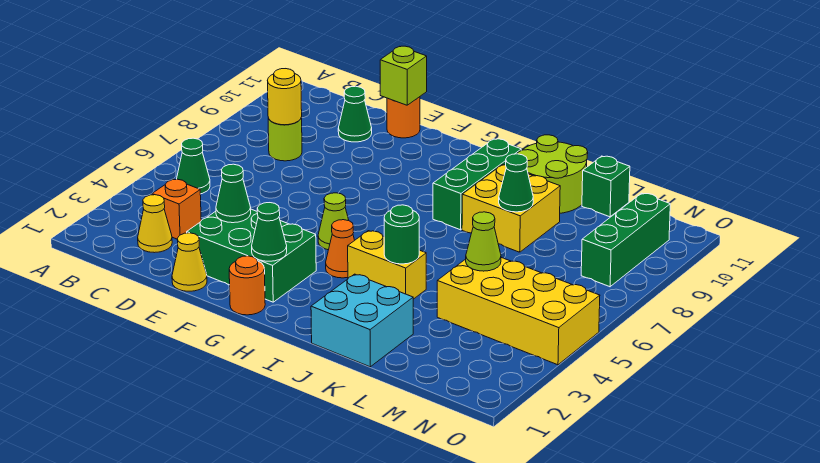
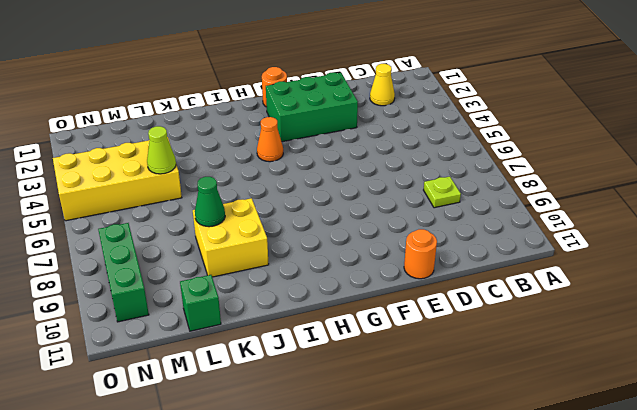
lime plate C8 level 1 -> lime round brick C8 level 1
none -> green cone B5 level 1
none -> orange brick C3 level 1
none -> green cone D10 level 1

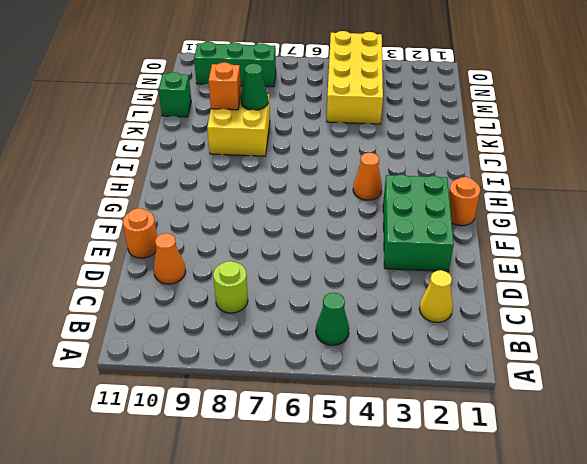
orange cone D10 level 1 -> green cone D10 level 1
orange brick K9 level 2 -> orange brick C3 level 1
none -> yellow cone E1 level 1
none -> lime cone G5 level 1
none -> yellow brick I4:J4 level 1

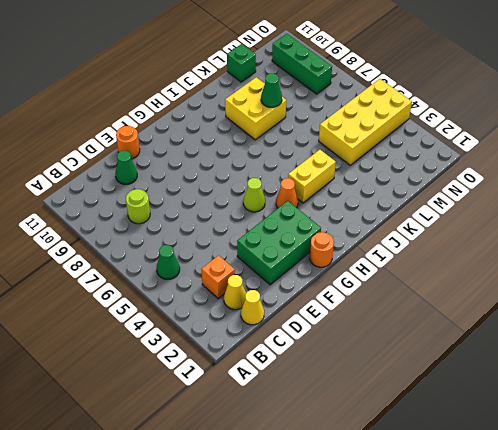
yellow cone C1 level 1 -> yellow cone E1 level 1
none -> green brick I8:I10 level 1
none -> cyan brick J1:K2 level 1
none -> lime round brick J10:K11 level 1

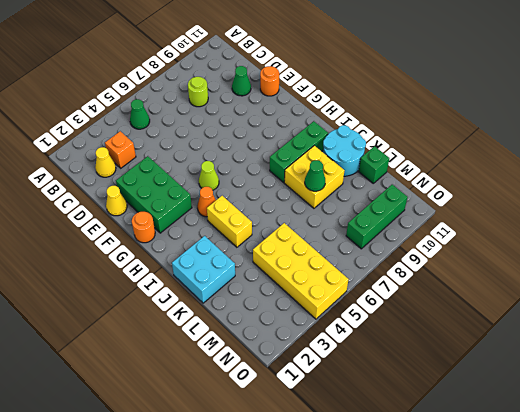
cyan round brick J10:K11 level 1 -> lime round brick J10:K11 level 1
none -> yellow round brick C8 level 2
none -> green cone E3 level 2
none -> lime brick E11 level 2

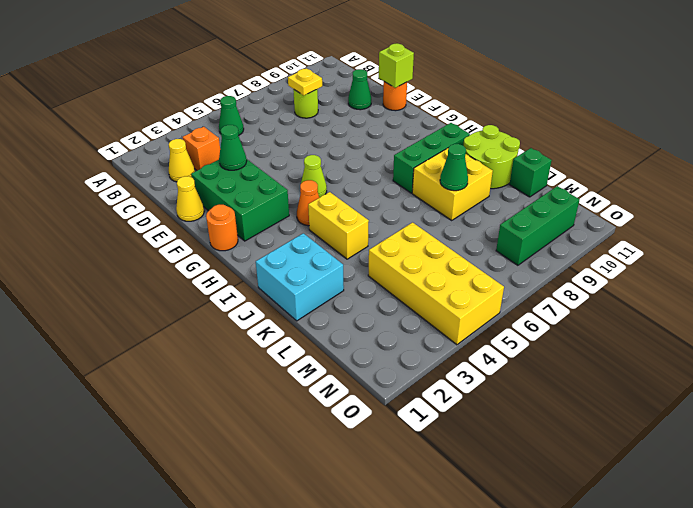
yellow plate C8 level 2 -> yellow round brick C8 level 2
none -> green cone G2 level 2
none -> green round brick J4 level 2
none -> lime cone L5 level 2

